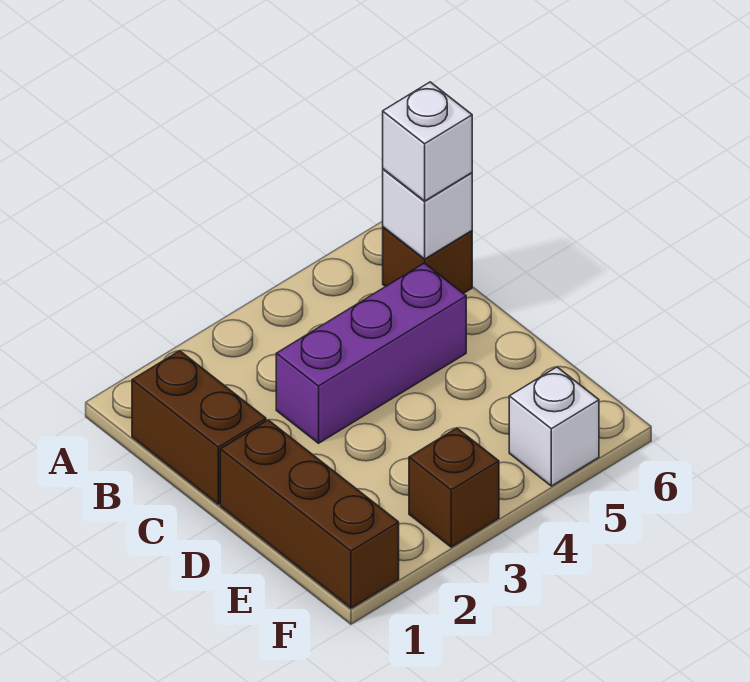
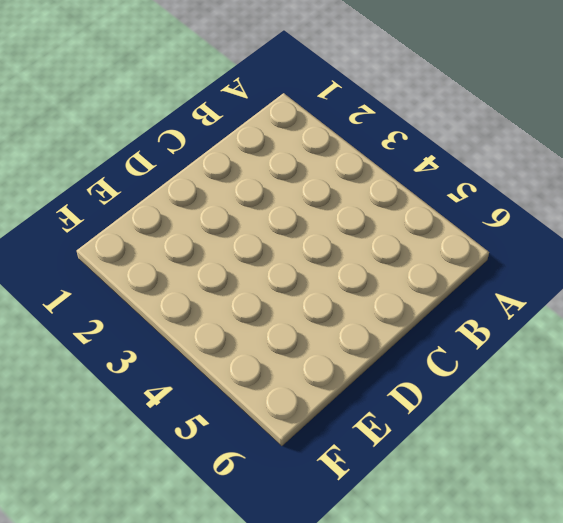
none -> brown brick B1:C1 level 1
none -> brown brick B6 level 1

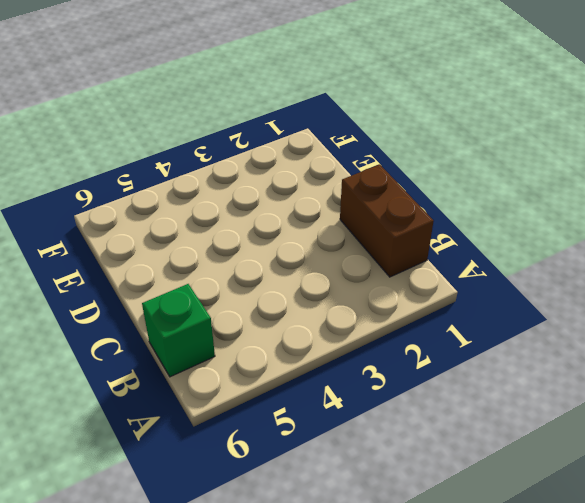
green brick B6 level 1 -> brown brick B6 level 1
none -> purple brick C3:C5 level 1
none -> brown brick D1:F1 level 1

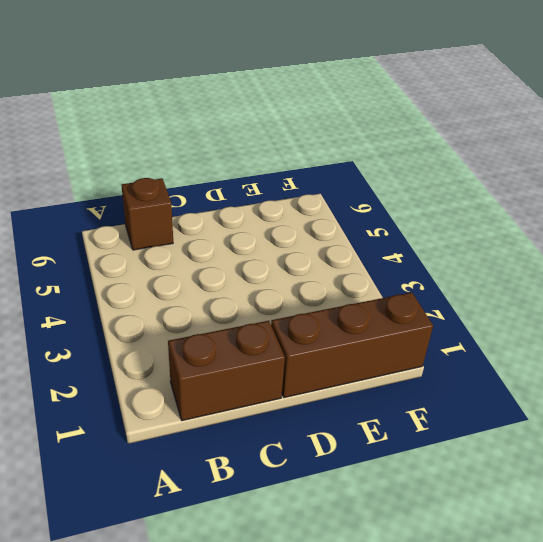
none -> purple brick C3:C5 level 1
none -> brown brick F3 level 1

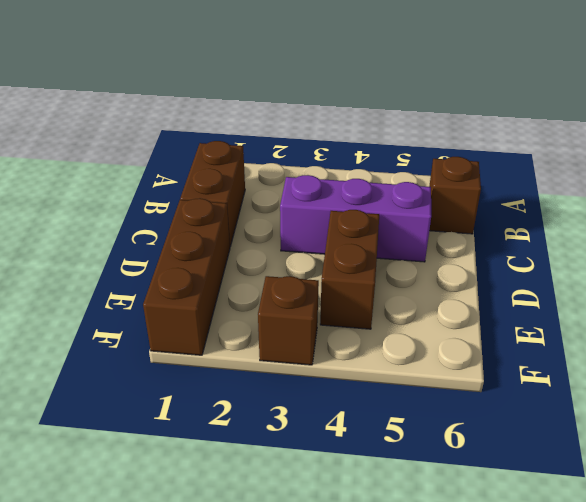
brown brick D4:E4 level 1 -> none
none -> white brick F5 level 1
none -> white brick B6 level 2

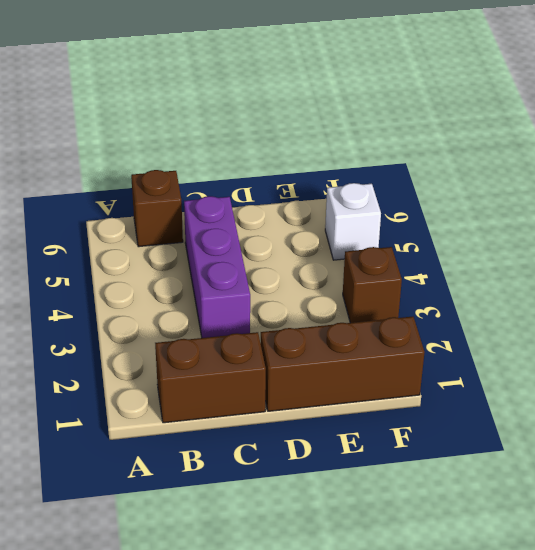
none -> white brick B6 level 2
none -> white brick B6 level 3

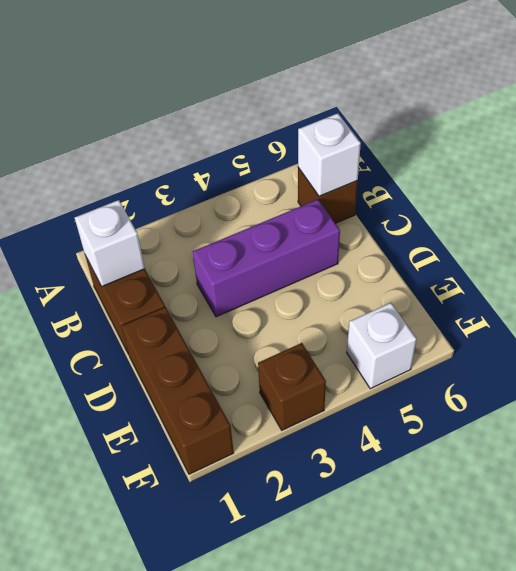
white brick B1 level 2 -> white brick B6 level 3

